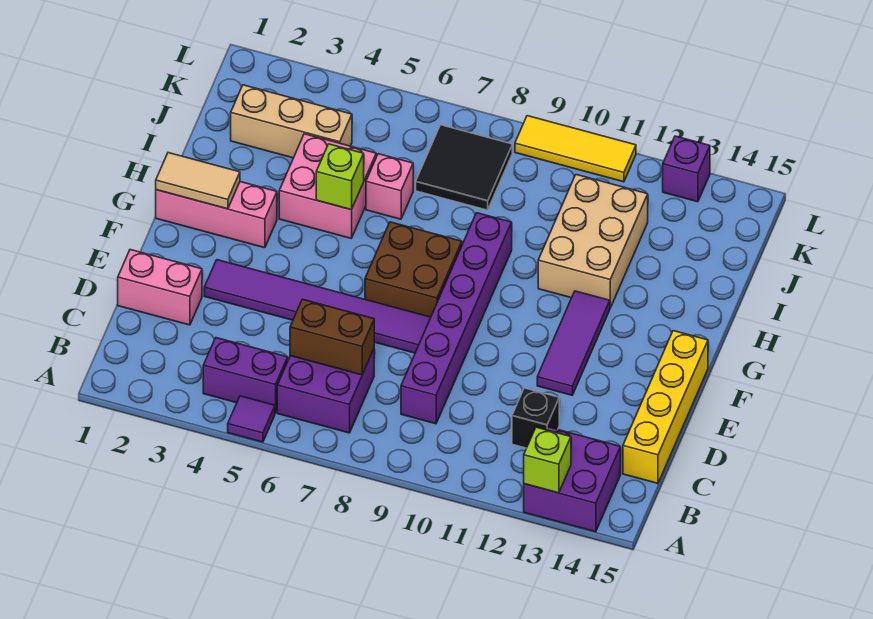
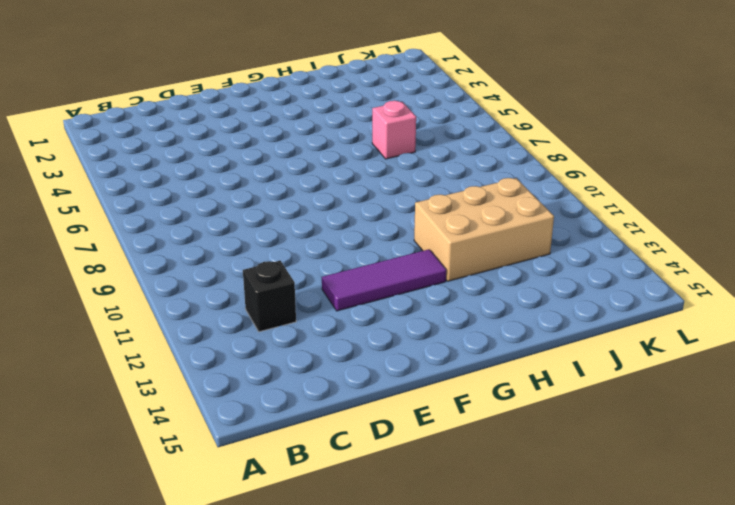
none -> purple tile A5 level 1
none -> purple brick A13:B14 level 1
none -> purple brick B4:B5 level 1

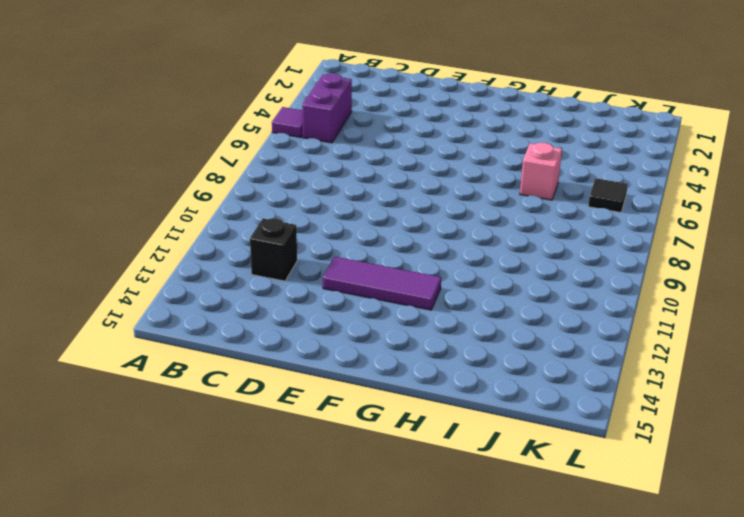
black tile K6 level 1 -> none
none -> purple brick A13:B14 level 1
none -> purple brick B6:C7 level 1
none -> purple brick C9:H9 level 1

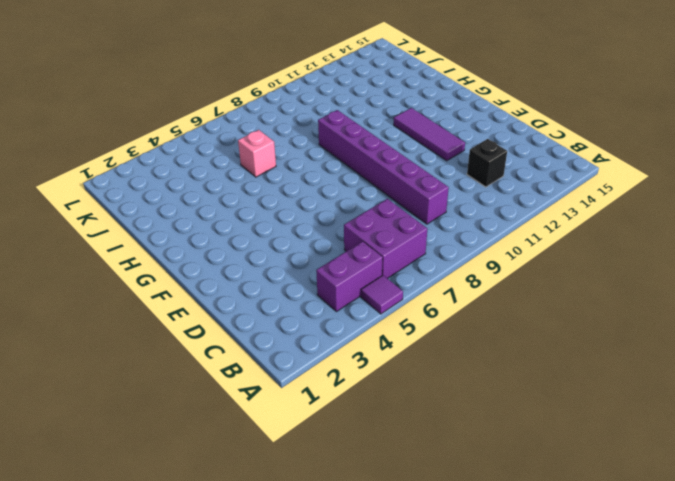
none -> purple brick A13:B14 level 1
none -> yellow brick C15:F15 level 1
none -> pink brick D1:D2 level 1

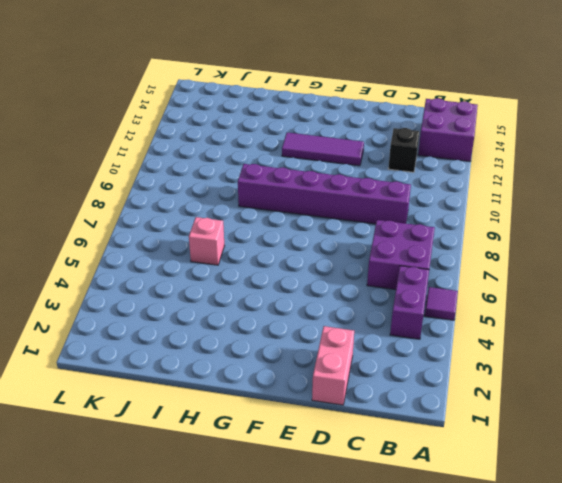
none -> yellow brick C15:F15 level 1
none -> purple tile E3:E8 level 1
none -> brown brick F7:G8 level 1

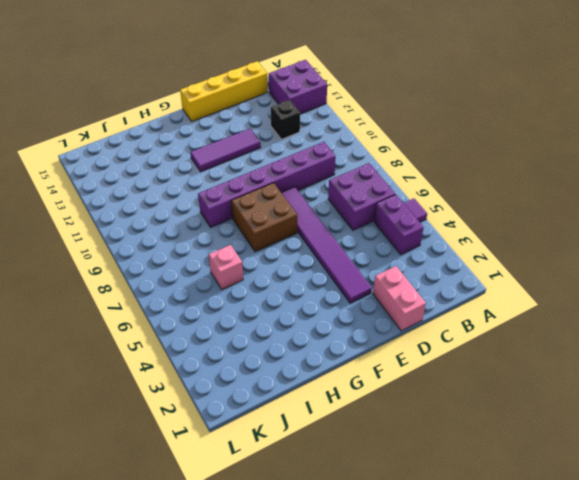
none -> pink brick G1:G3 level 1
none -> pink brick H4:I5 level 1
none -> tan brick H11:J12 level 1

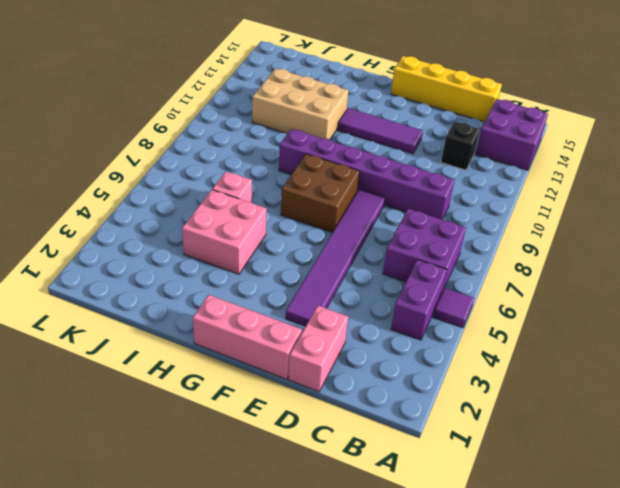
pink brick E1:G1 level 1 -> pink brick G1:G3 level 1
none -> tan brick J2:J4 level 1
none -> black tile J7:K8 level 1
none -> yellow tile L9:L11 level 1

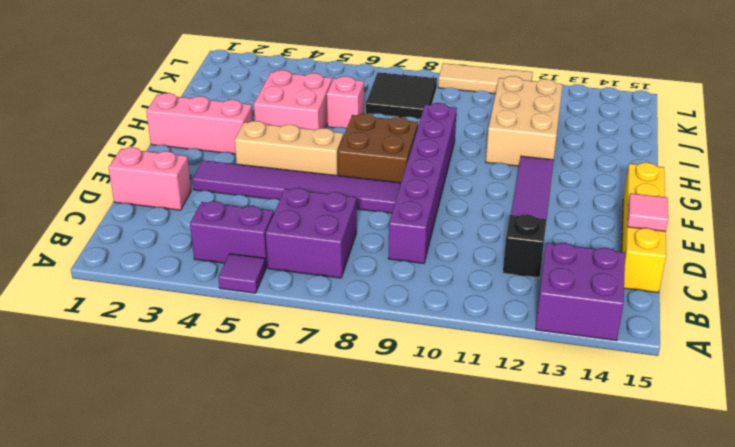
pink tile D15 level 2 -> none
tan brick F4:F6 level 1 -> tan brick J2:J4 level 1
tan tile L9:L11 level 1 -> yellow tile L9:L11 level 1
none -> purple brick L13 level 1
none -> lime brick A13 level 2
none -> brown brick C6:C7 level 2

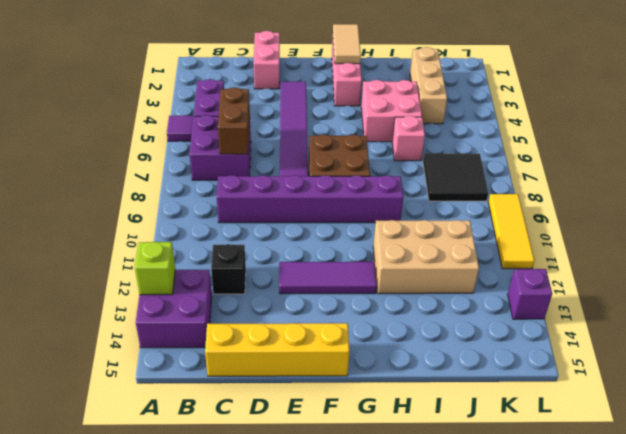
none -> lime brick H5 level 2

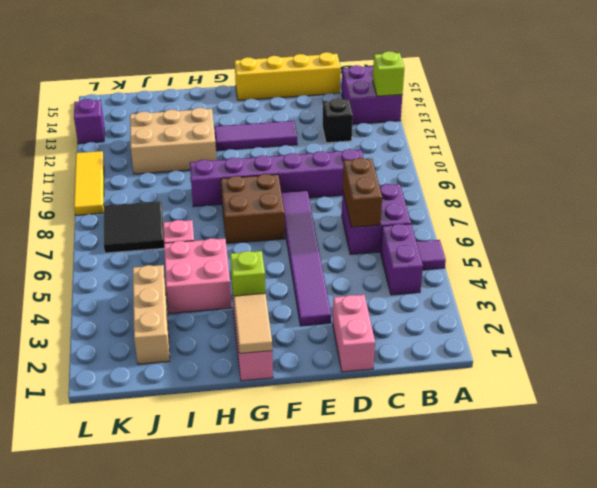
lime brick G3 level 2 -> lime brick H5 level 2

